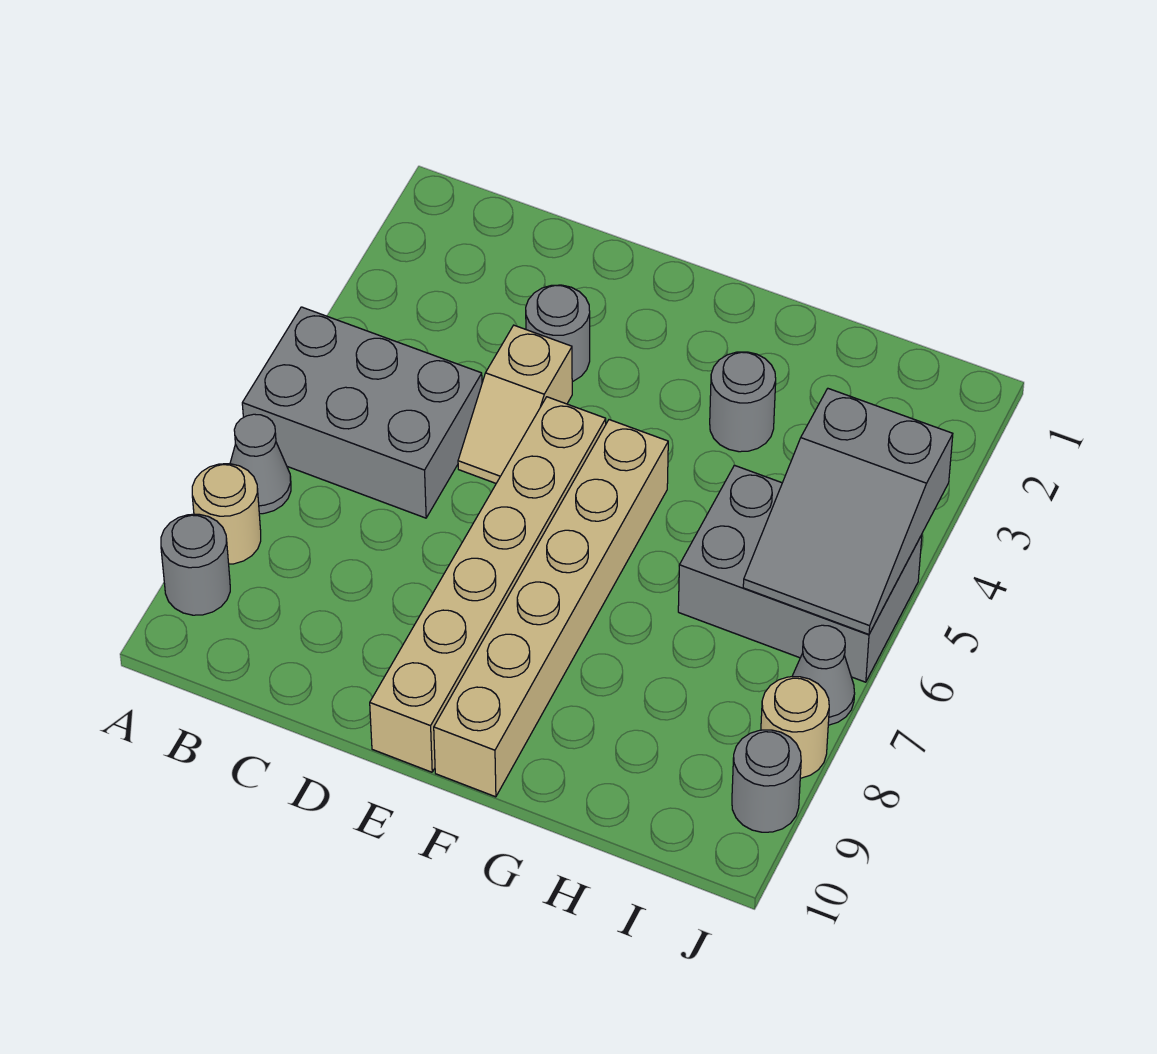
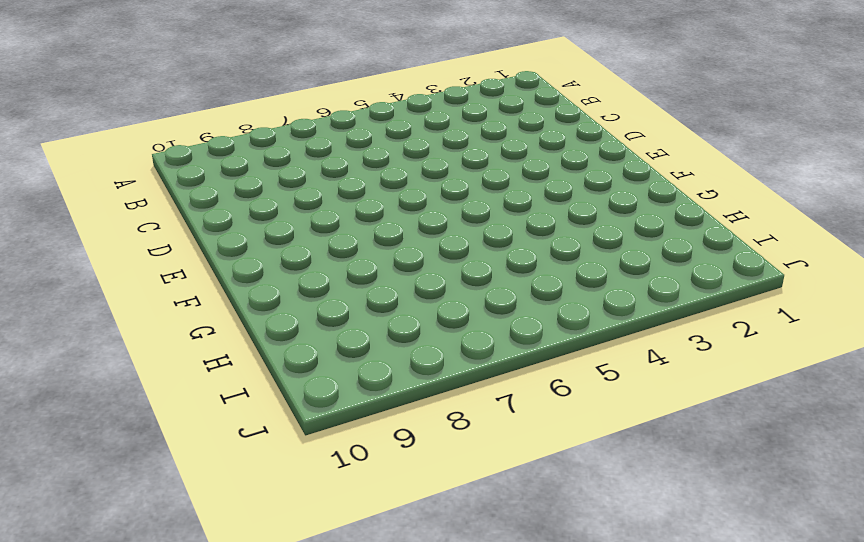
none -> grey brick A5:C6 level 1
none -> grey cone A7 level 1
none -> tan round brick A8 level 1

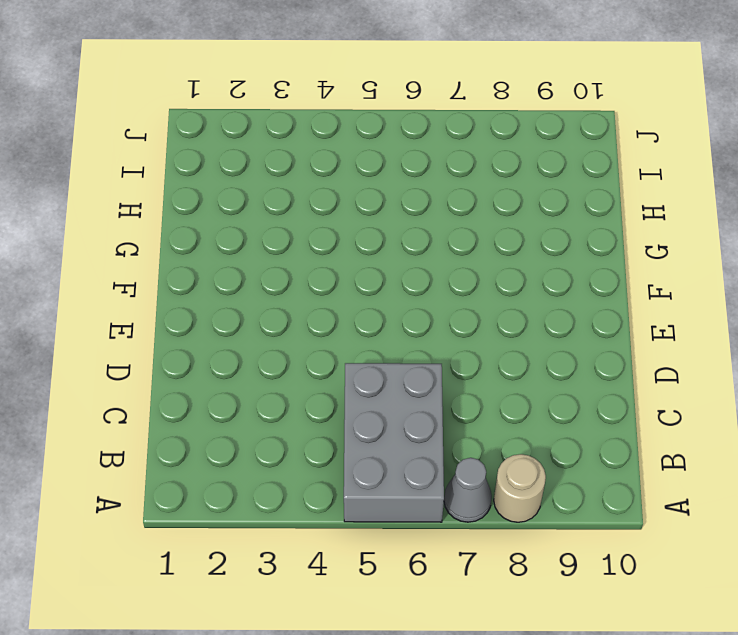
none -> grey round brick A9 level 1
none -> grey round brick D3 level 1
none -> tan slope D4:D5 level 1 top 4

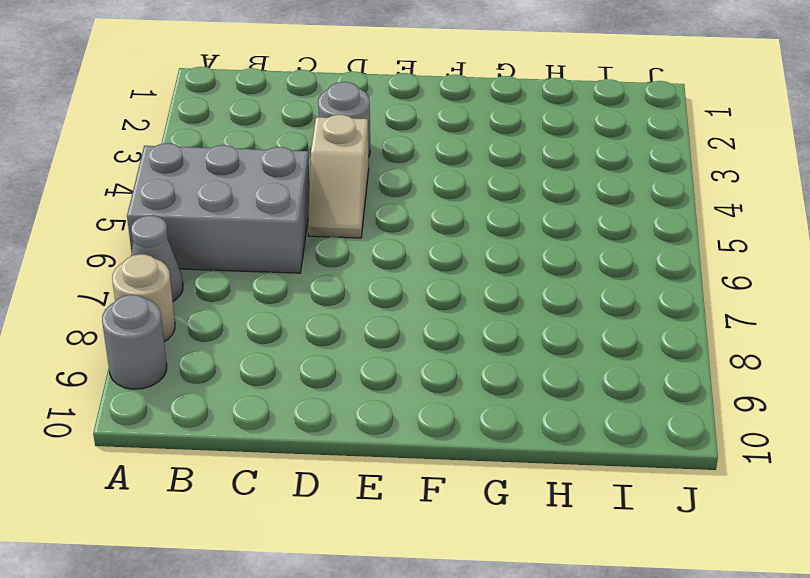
none -> tan brick E5:E10 level 1
none -> tan brick F5:F10 level 1
none -> grey round brick G3 level 1

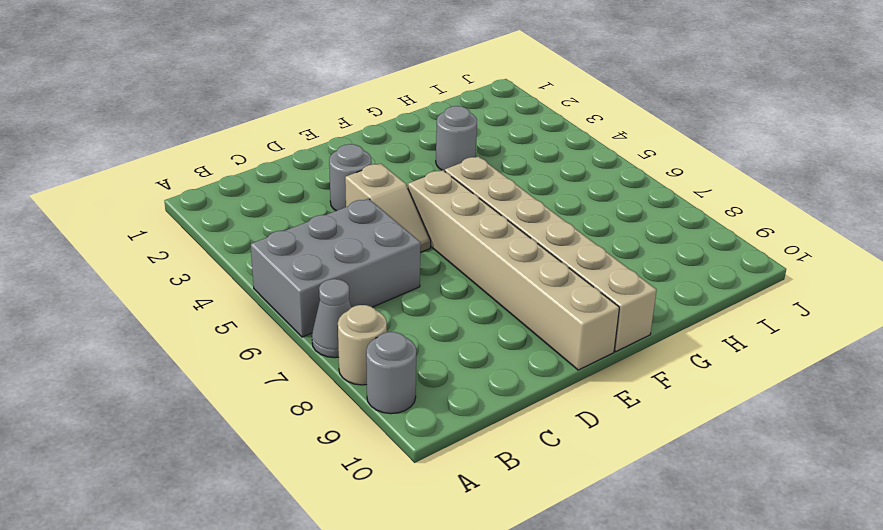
none -> grey brick H5:J6 level 1
none -> grey cone J7 level 1
none -> tan round brick J8 level 1

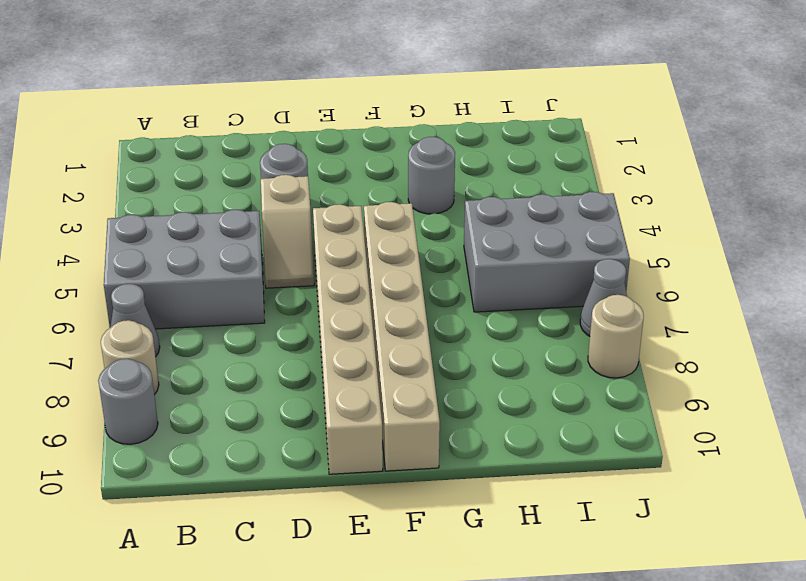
none -> grey round brick J9 level 1
none -> grey slope I4:J6 level 2 top 4

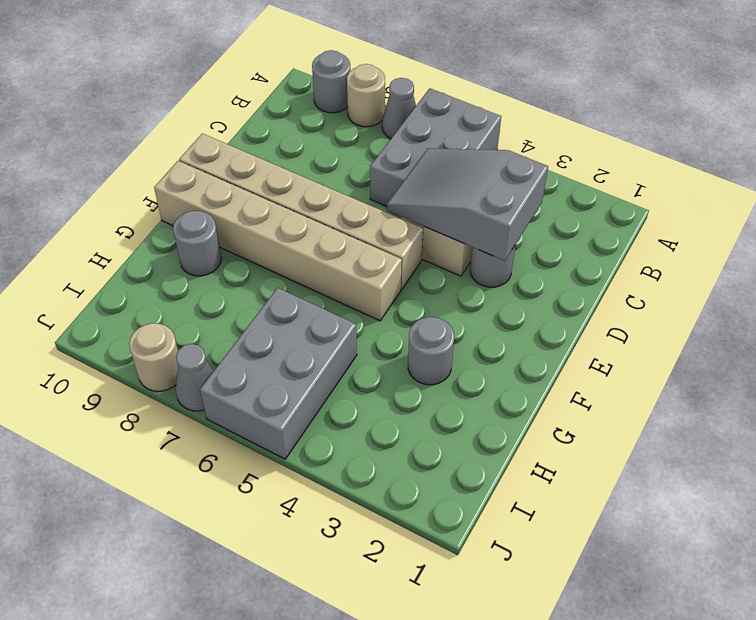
grey slope C3:D5 level 2 top 3 -> grey slope I4:J6 level 2 top 4
grey round brick G9 level 1 -> grey round brick J9 level 1

